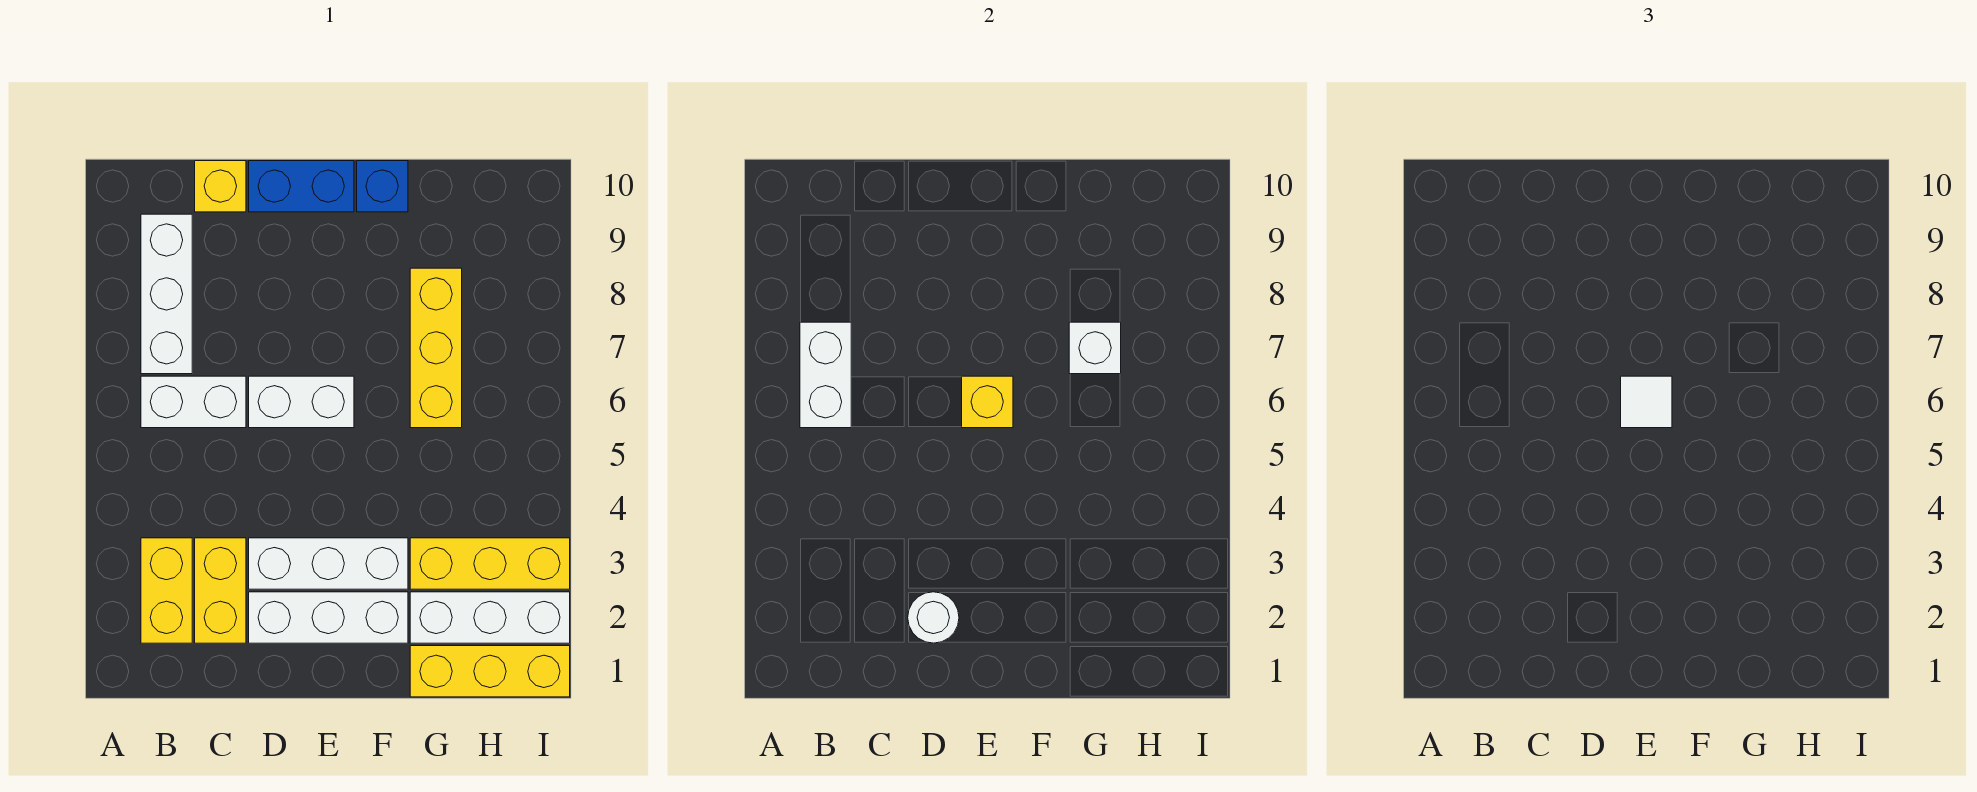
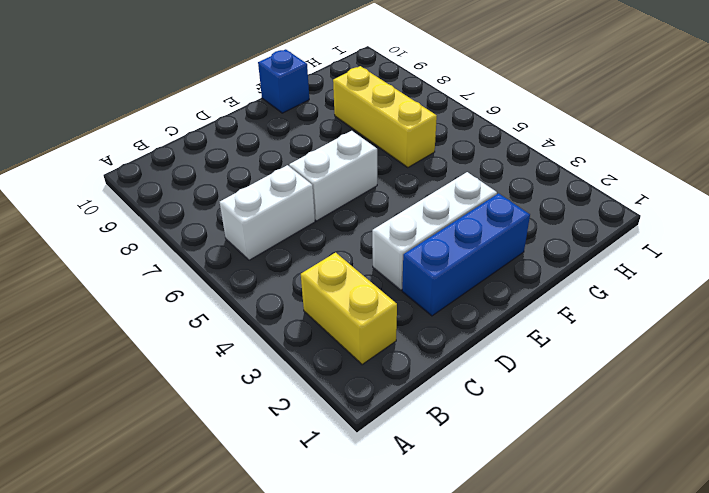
blue brick D2:F2 level 1 -> white brick D2:F2 level 1
none -> white brick B7:B9 level 1
none -> yellow brick C2:C3 level 1
none -> yellow brick C10 level 1

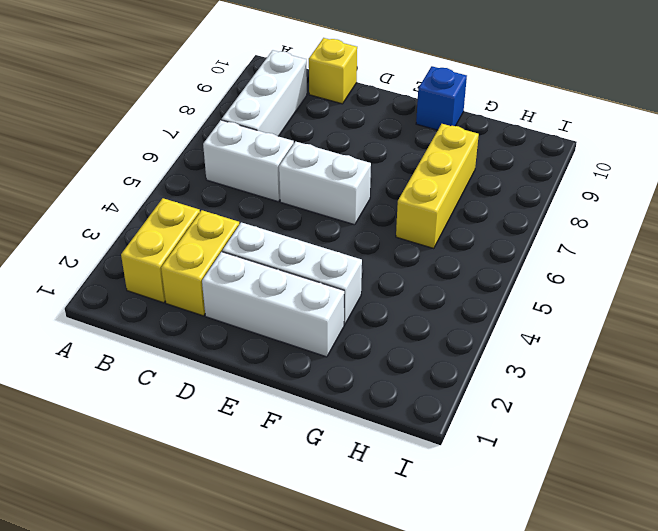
none -> blue brick D10:E10 level 1
none -> yellow brick G1:I1 level 1
none -> white brick G2:I2 level 1

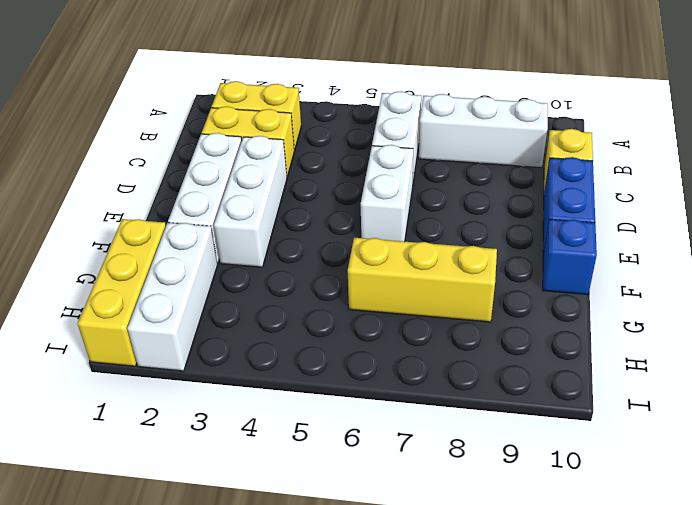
none -> yellow brick G3:I3 level 1
none -> white brick B6:B7 level 2
none -> white round brick D2 level 2

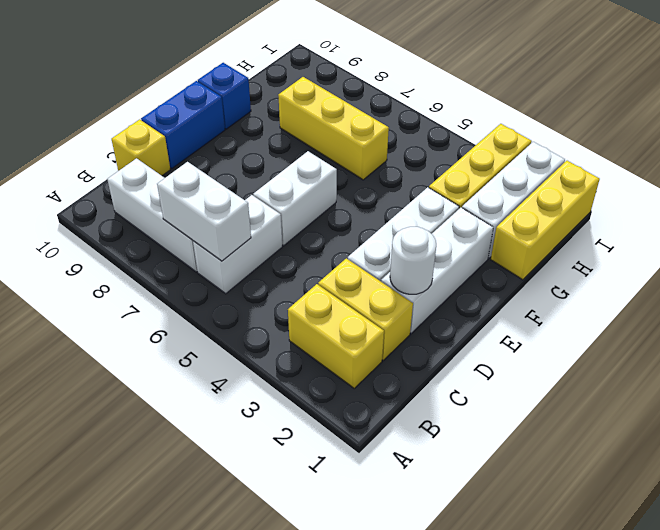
none -> yellow brick E6 level 2
none -> white brick G7 level 2
none -> white tile E6 level 3

